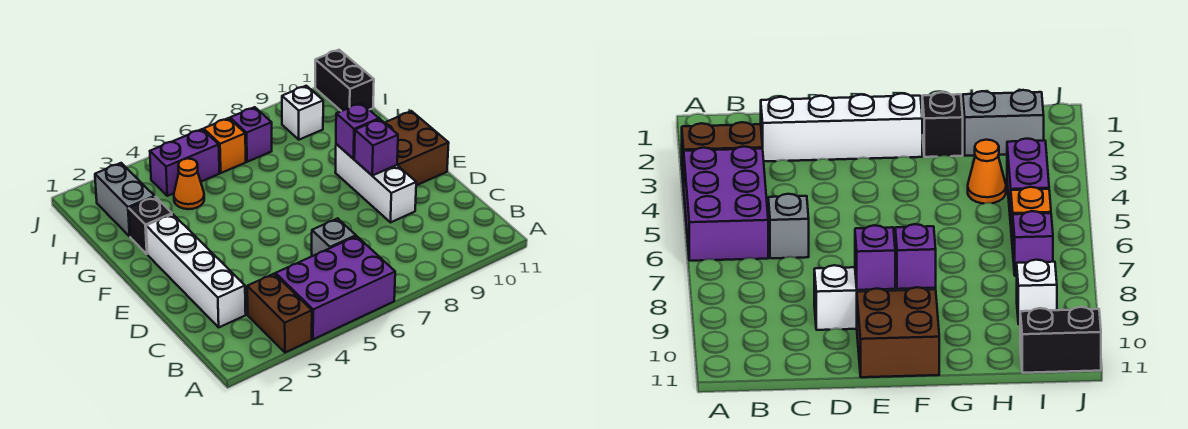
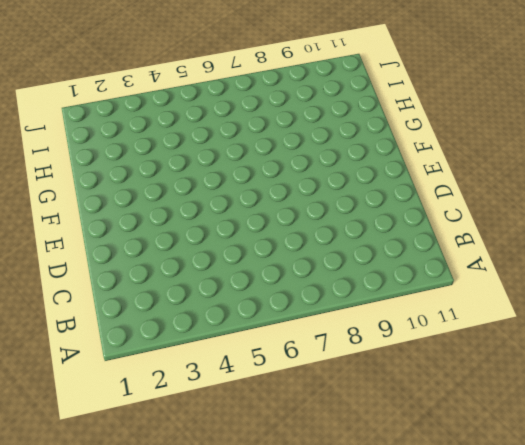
none -> brown brick A3:B3 level 1
none -> purple brick A4:B6 level 1
none -> white brick C2:F2 level 1

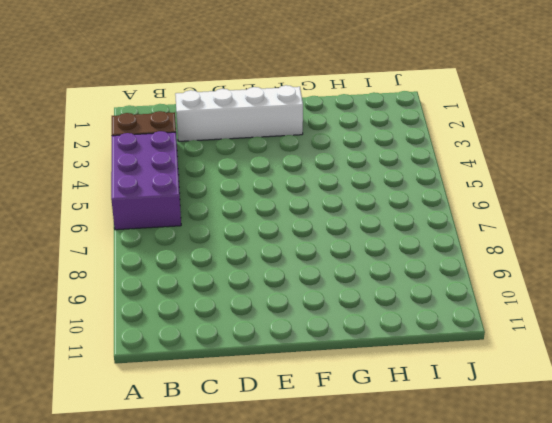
none -> grey brick C6 level 1
none -> white brick D9:F9 level 1
none -> brown brick E10:F11 level 1

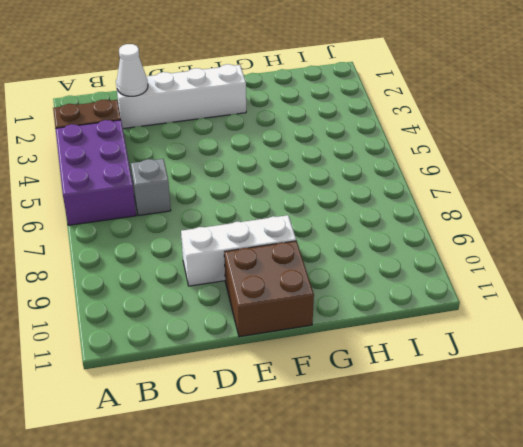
white cone C2 level 2 -> none
none -> black brick G2 level 1
none -> grey brick H2:I2 level 1
none -> orange cone H4 level 1

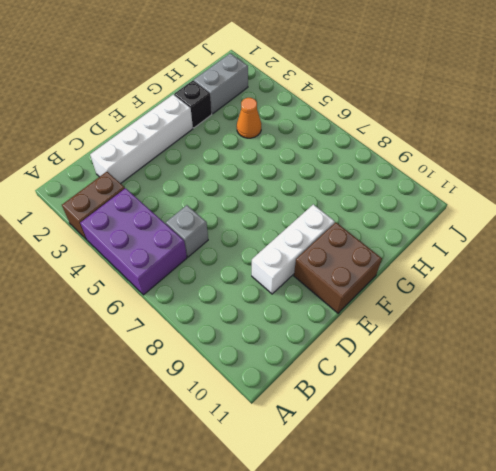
none -> purple brick I4:I5 level 1
none -> orange brick I6 level 1
none -> purple brick I7 level 1

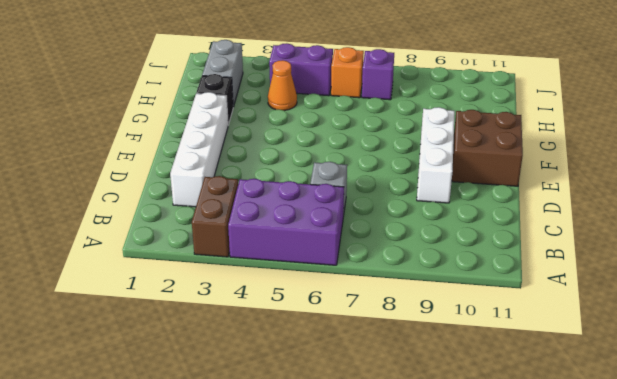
none -> white brick I9 level 1
none -> black brick I11:J11 level 1
none -> purple brick E9 level 2

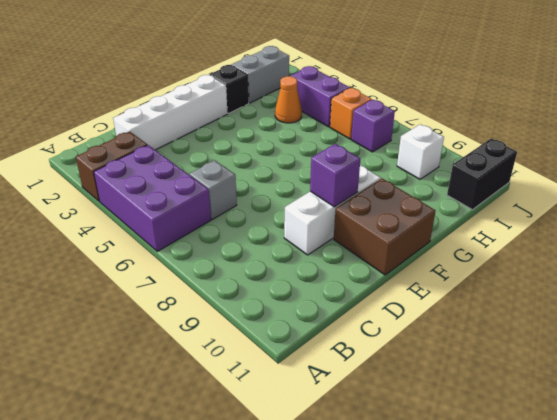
none -> purple brick F9 level 2

